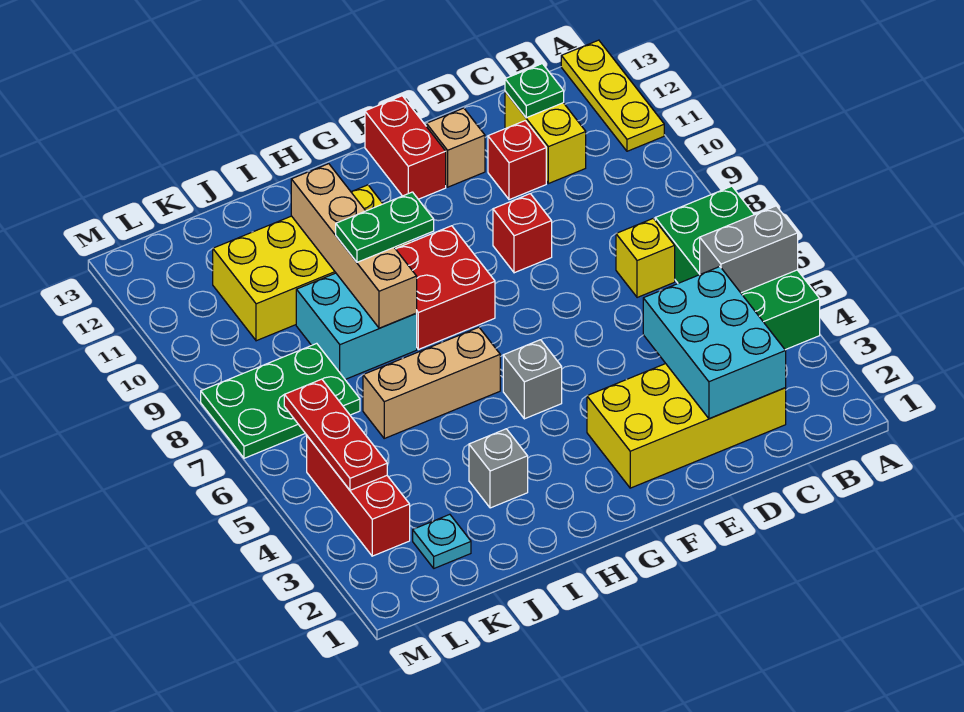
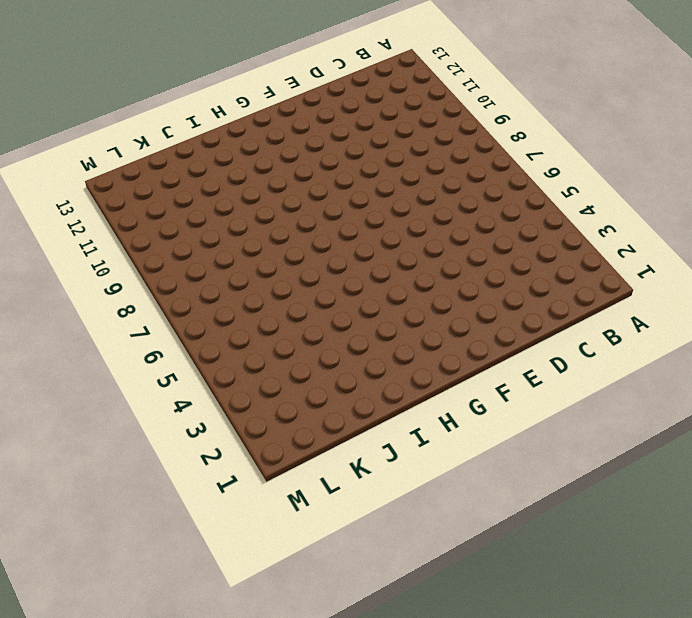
none -> green brick A4:B7 level 1
none -> yellow plate A11:A13 level 1
none -> yellow brick C2:F3 level 1

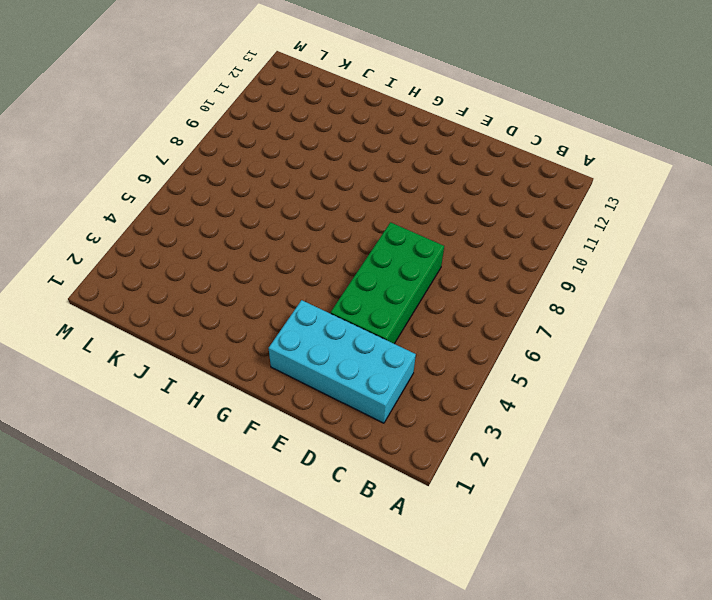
cyan brick C2:F3 level 1 -> yellow brick C2:F3 level 1
green brick D4:E7 level 1 -> green brick A4:B7 level 1
none -> yellow plate A11:A13 level 1
none -> yellow brick C7 level 1
none -> yellow brick C11:C12 level 1

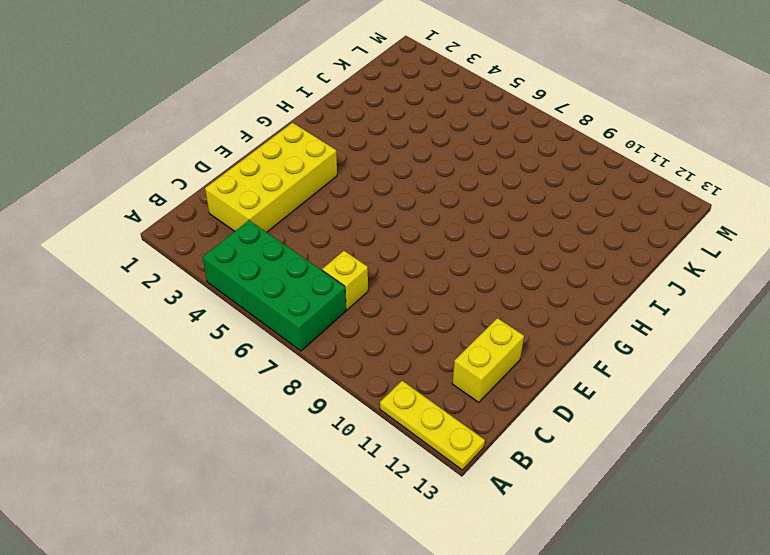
yellow brick C12:D12 level 1 -> yellow brick C11:C12 level 1
none -> red brick D11 level 1
none -> red brick E9 level 1
none -> tan brick E12 level 1

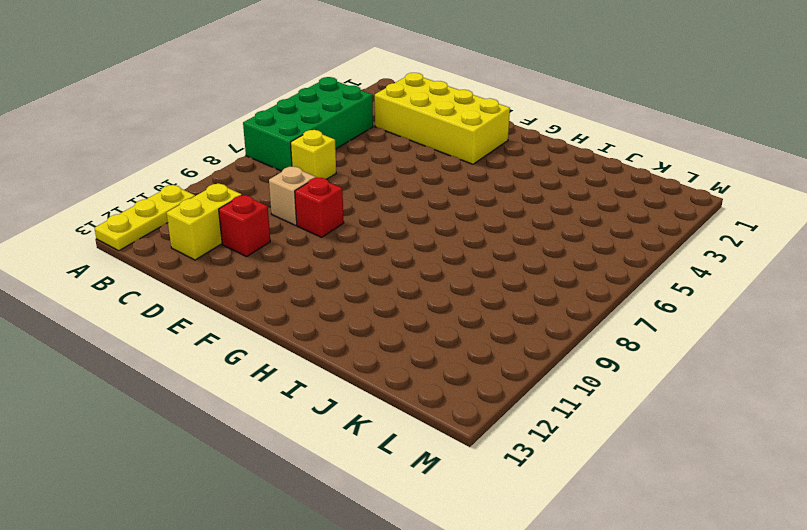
tan brick D9 level 1 -> tan brick E12 level 1
none -> red brick F12:F13 level 1
none -> grey brick G5 level 1
none -> red brick G8:H9 level 1

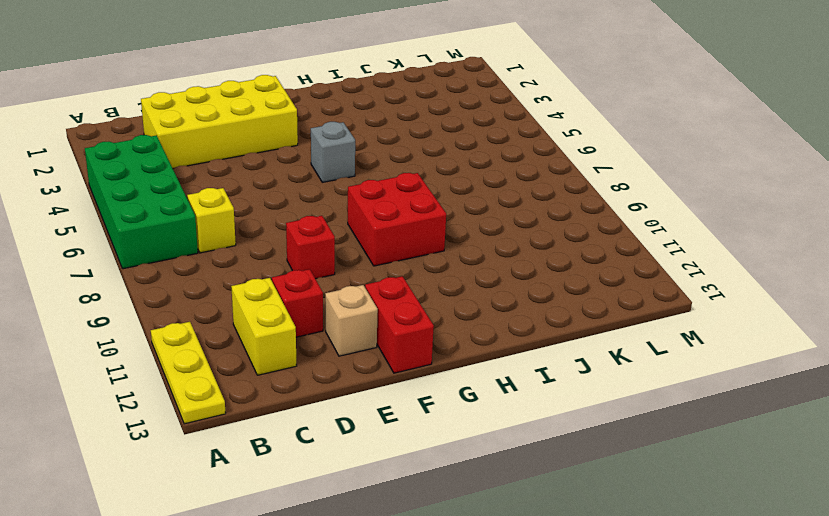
none -> tan brick H6:J6 level 1
none -> yellow brick H10:K11 level 1
none -> grey brick I3 level 1

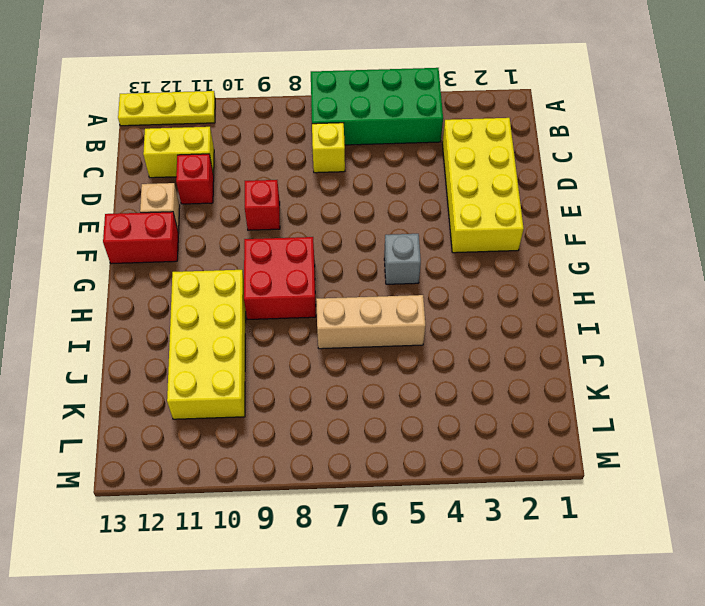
tan brick I5:I7 level 1 -> tan brick H6:J6 level 1
none -> grey brick I3 level 1
none -> cyan brick I8:J9 level 1
none -> cyan plate K2 level 1

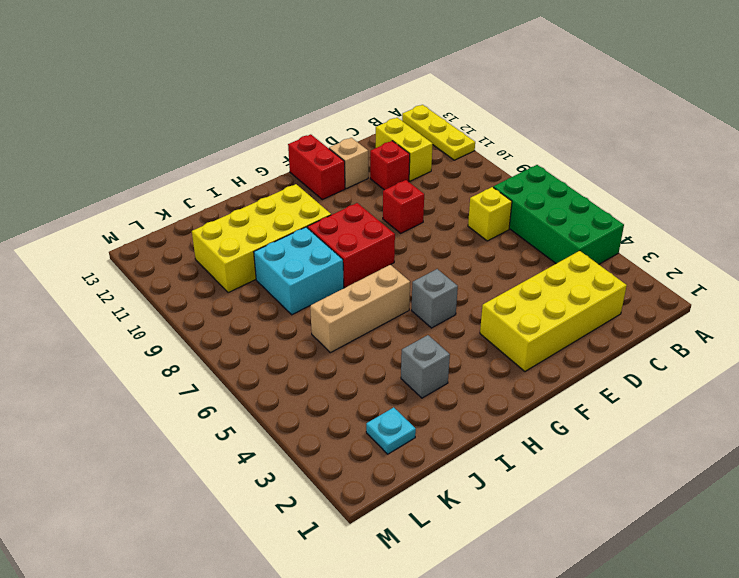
none -> green plate K7:M8 level 1
none -> red brick L3:L5 level 1
none -> grey brick A5:B5 level 2

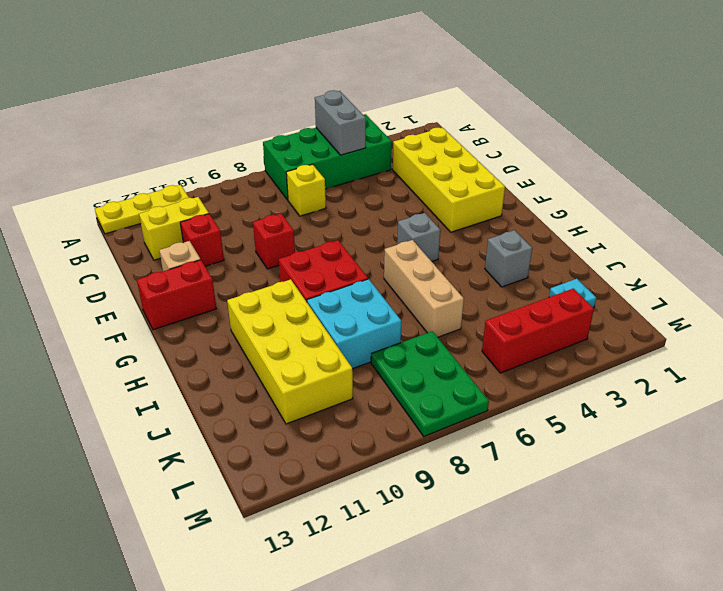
none -> cyan brick C2:D4 level 2
none -> green plate C12 level 2
none -> tan brick I8:I11 level 2

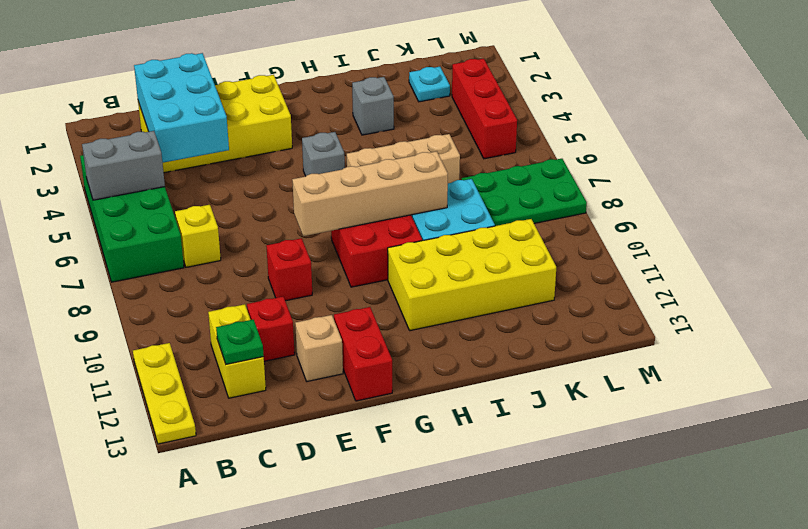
tan brick F8:I8 level 2 -> tan brick I8:I11 level 2
none -> red plate L4:L6 level 2
none -> green plate H9:I9 level 3

